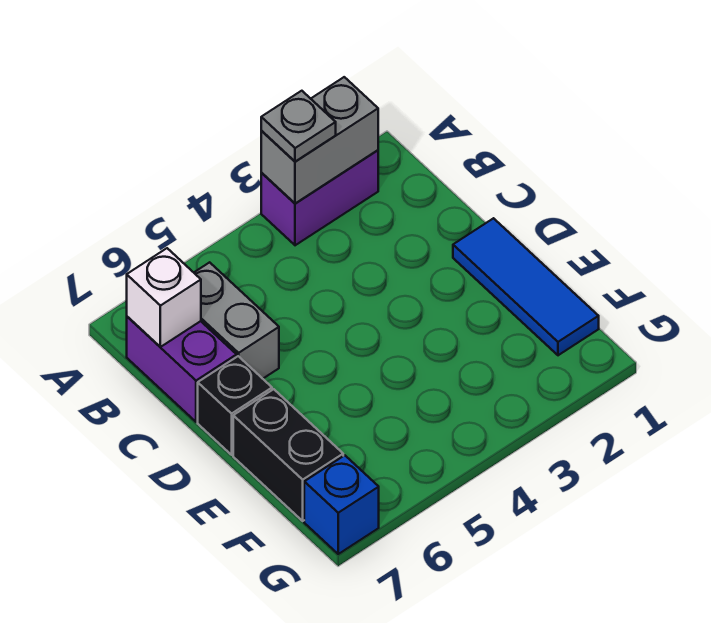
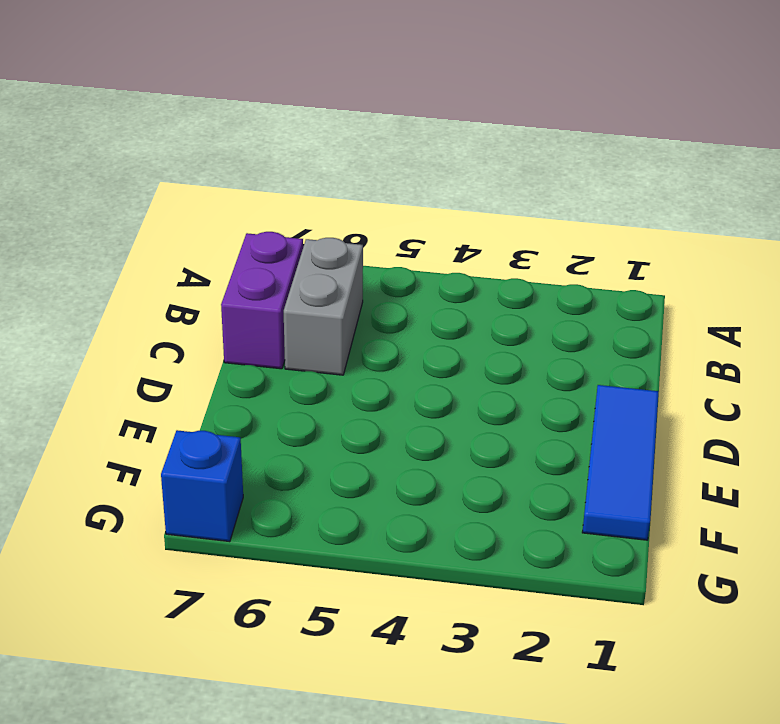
none -> purple brick A2:A3 level 1
none -> black brick D7 level 1

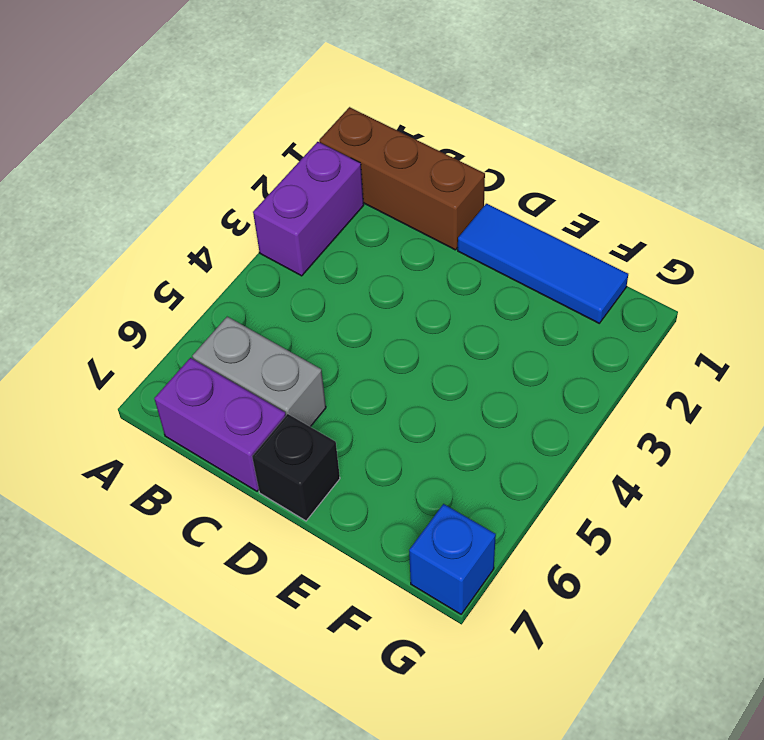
brown brick A1:C1 level 1 -> none
none -> black brick E7:F7 level 1
none -> grey brick A2:A3 level 2

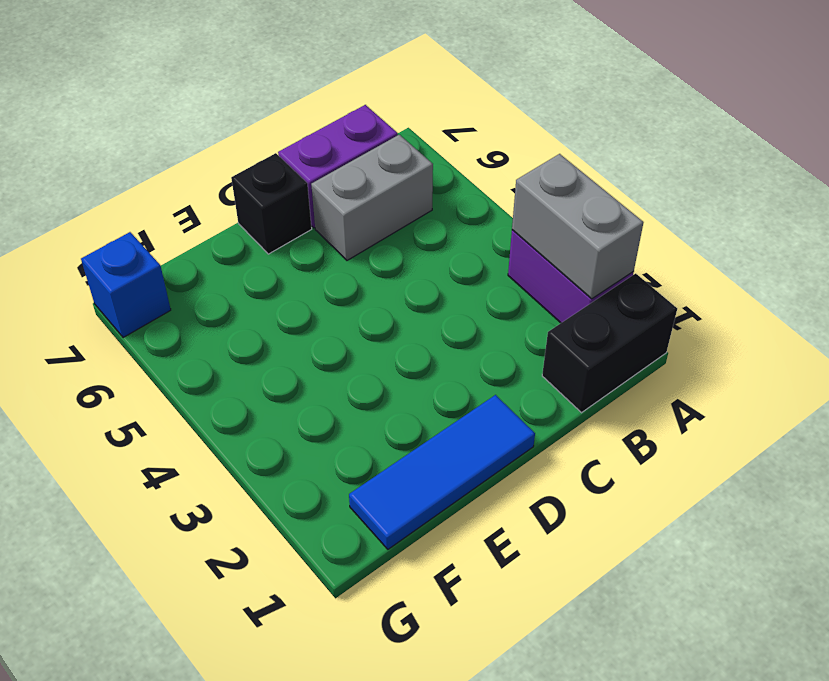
black brick A1:B1 level 1 -> black brick E7:F7 level 1
none -> white brick B7 level 2
none -> grey plate A3 level 3

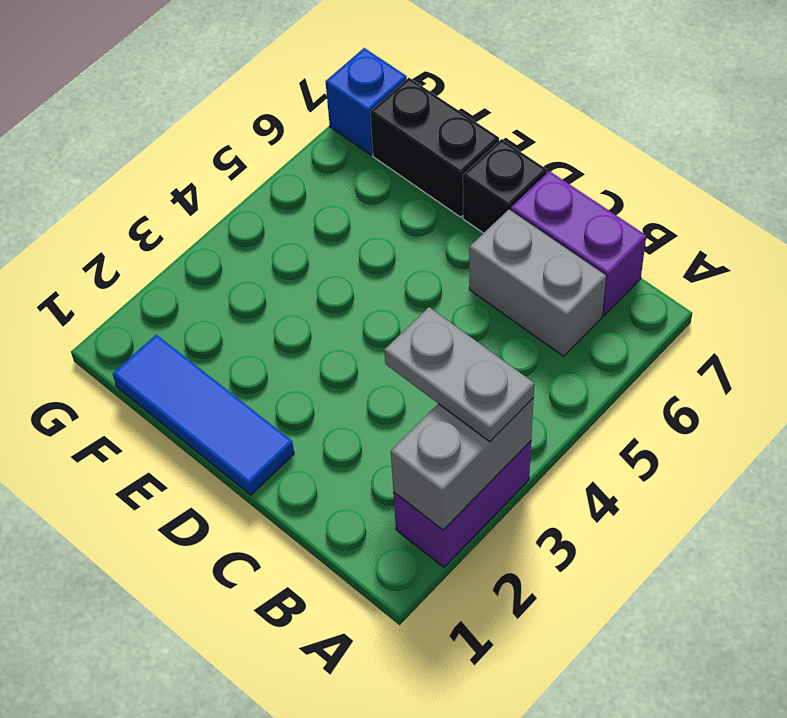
grey plate A3:B3 level 3 -> grey plate A3 level 3
none -> white brick B7 level 2

